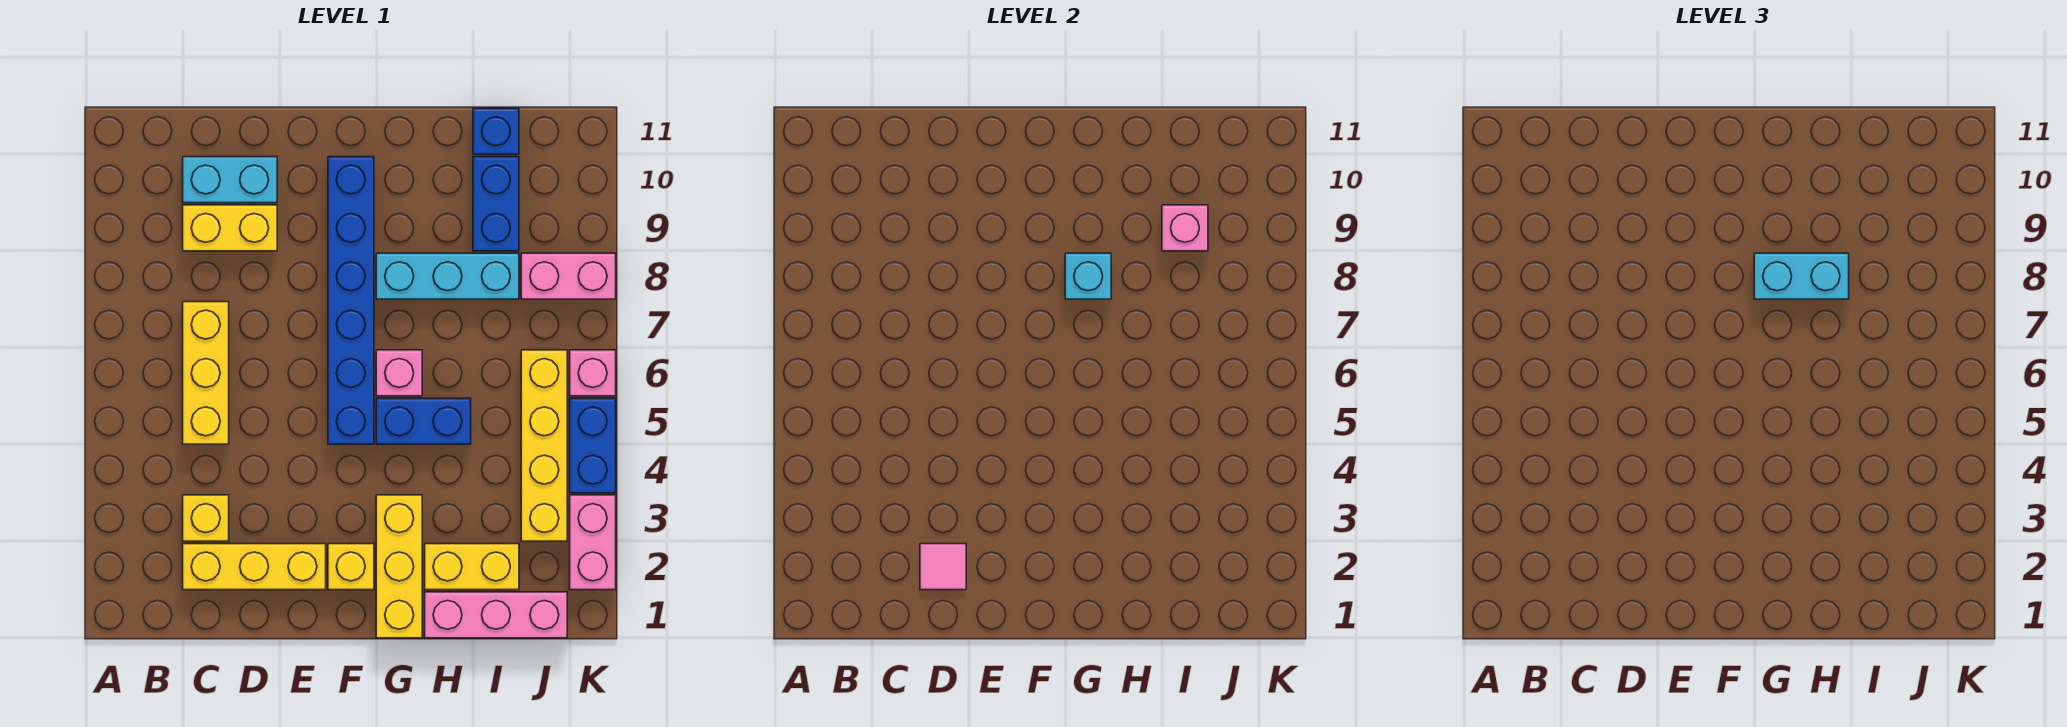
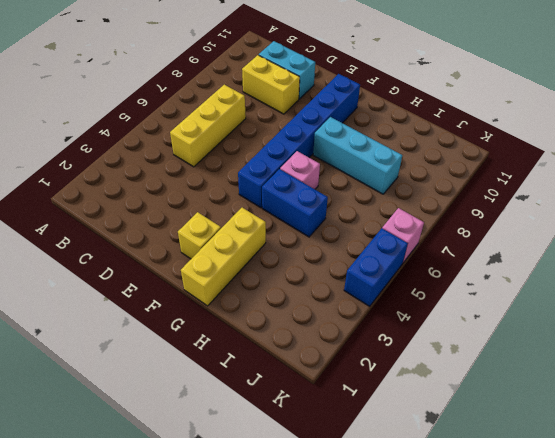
none -> yellow brick C2:E2 level 1
none -> yellow brick C3 level 1
none -> pink brick H1:J1 level 1

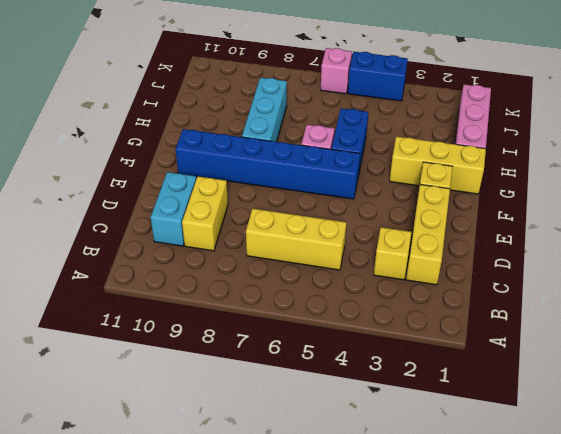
none -> yellow brick H2:I2 level 1
none -> blue brick I9:I10 level 1
none -> blue brick I11 level 1

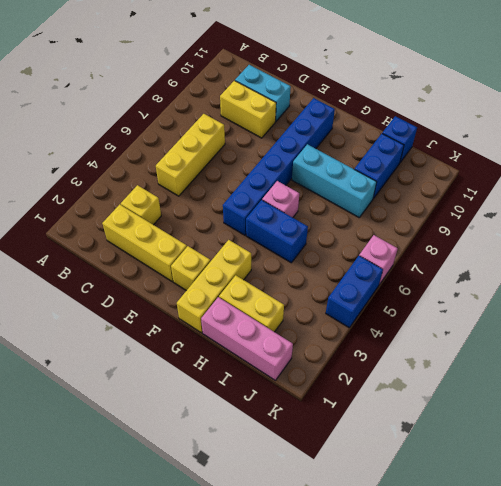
none -> yellow brick J3:J6 level 1
none -> pink brick J8:K8 level 1
none -> pink brick K2:K3 level 1

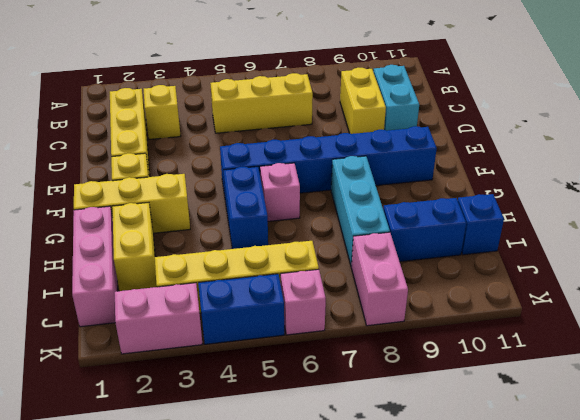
none -> pink tile D2 level 2
none -> cyan brick G8 level 2
none -> pink brick I9 level 2

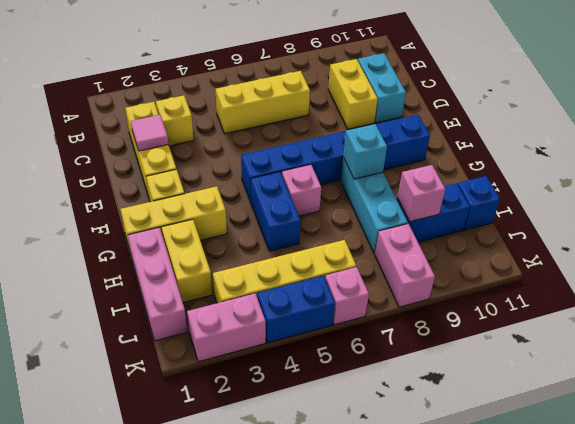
none -> cyan brick G8:H8 level 3

